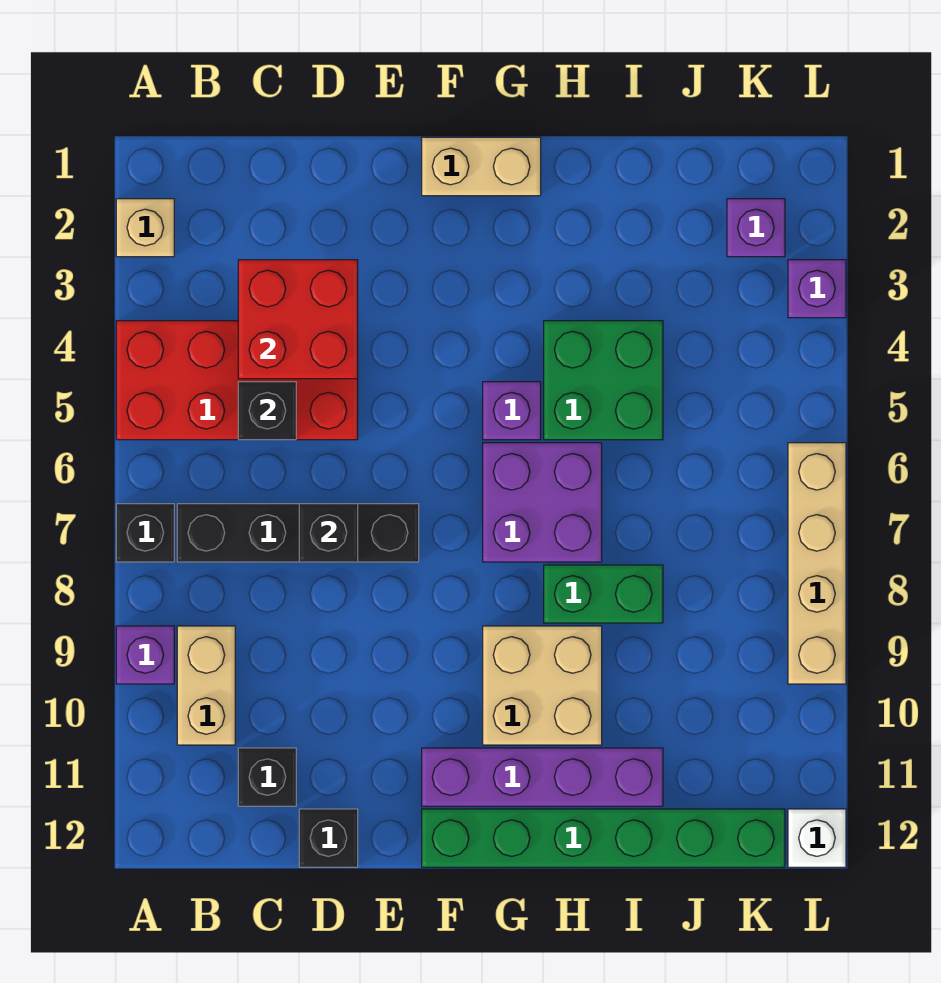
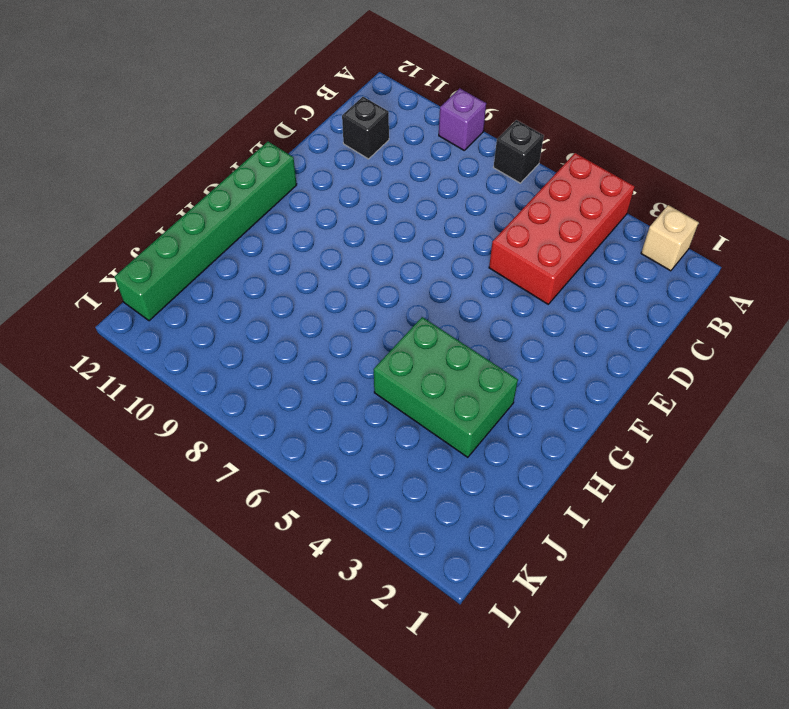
green brick H3:I5 level 1 -> green brick H4:I5 level 1
none -> black brick B7:E7 level 1
none -> tan brick B9:B10 level 1
none -> black brick D12 level 1

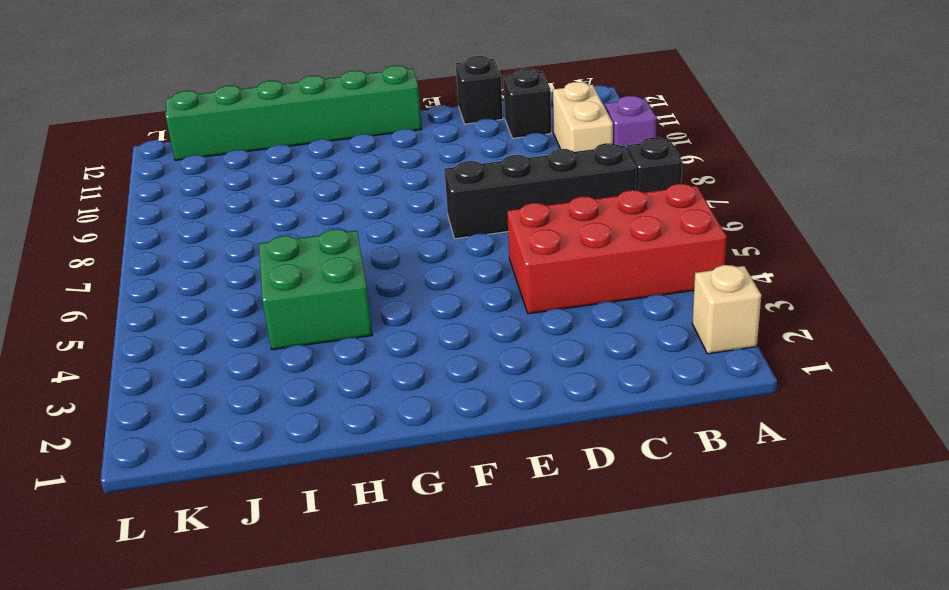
none -> tan brick F1:G1 level 1
none -> purple brick F11:I11 level 1
none -> purple brick G5 level 1

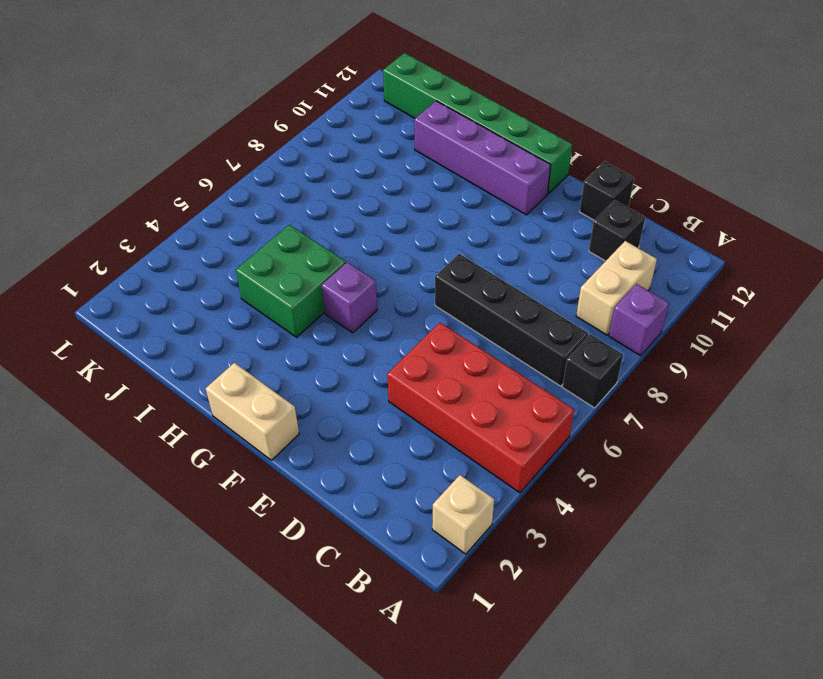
none -> purple brick G6:H7 level 1
none -> tan brick G9:H10 level 1
none -> green brick H8:I8 level 1

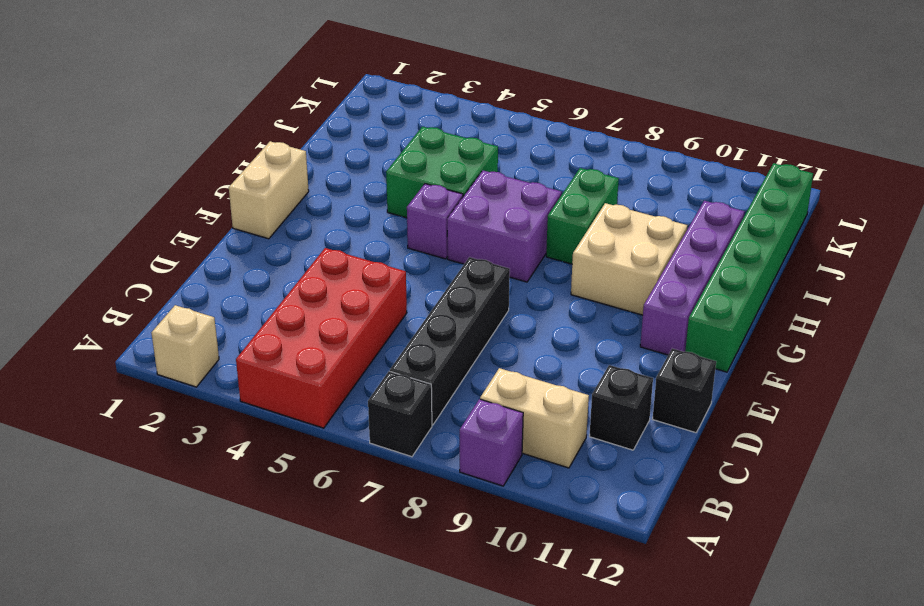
none -> purple brick K2 level 1
none -> purple brick L3 level 1
none -> tan brick L6:L9 level 1

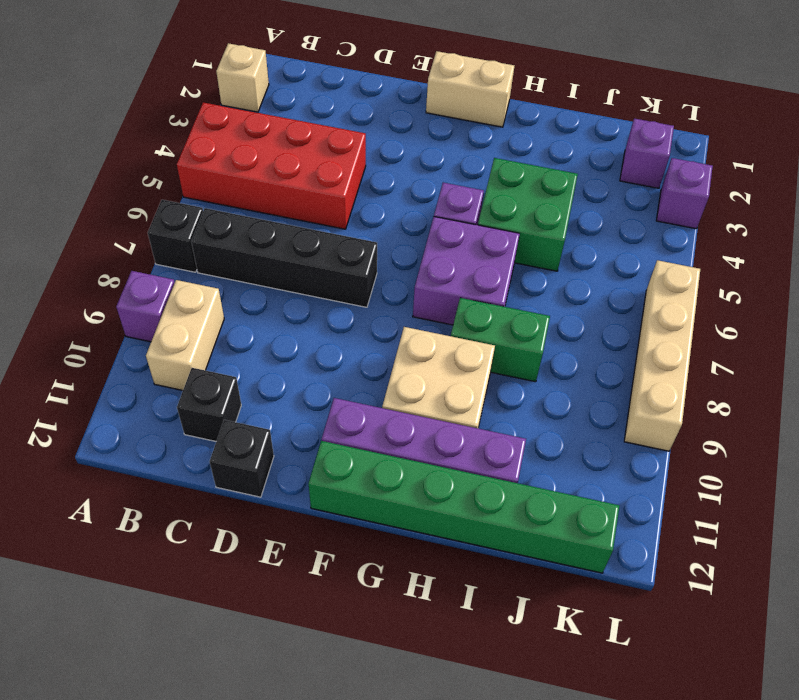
none -> white brick L12 level 1
none -> red brick C3:D4 level 2
none -> black brick C5 level 2

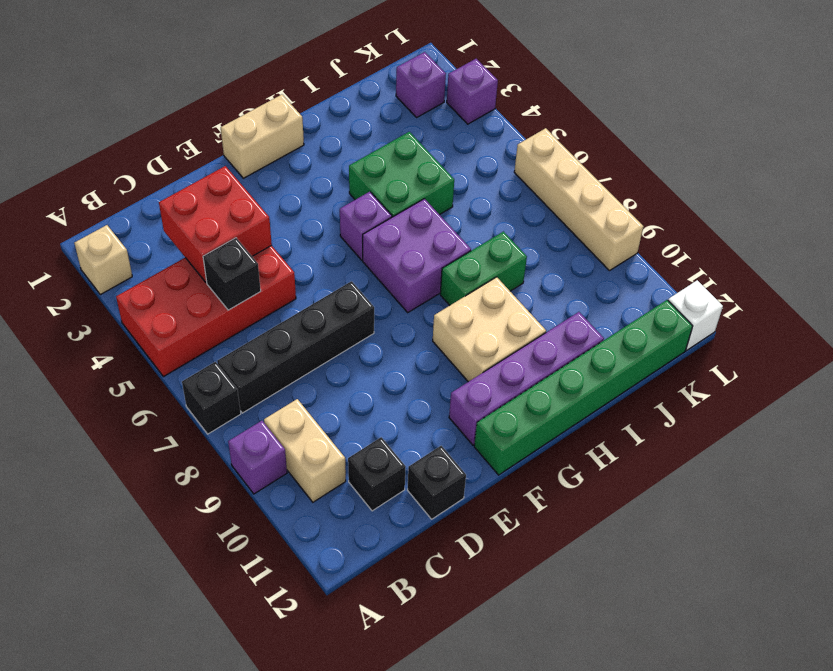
none -> black brick D7 level 2

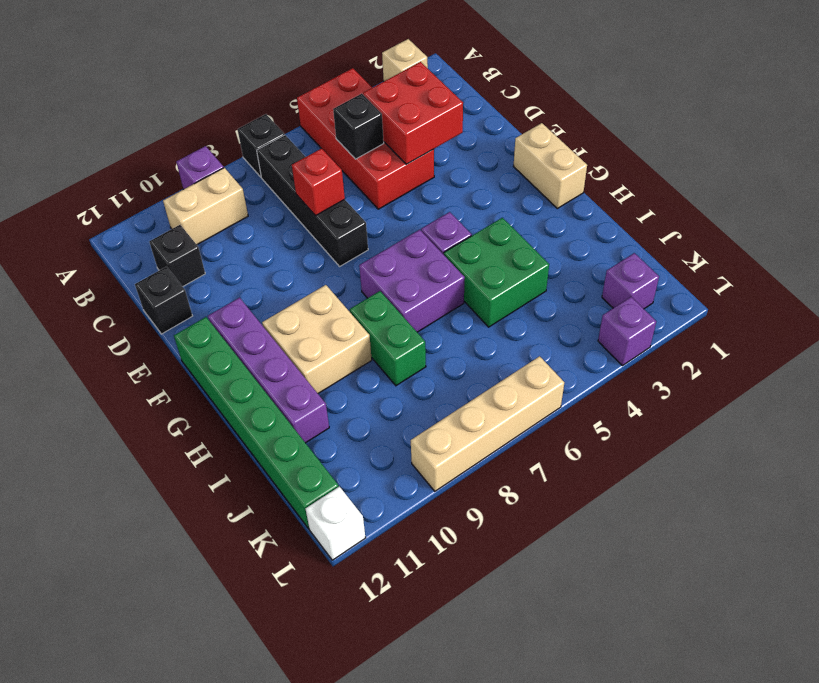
red brick D7 level 2 -> black brick D7 level 2

